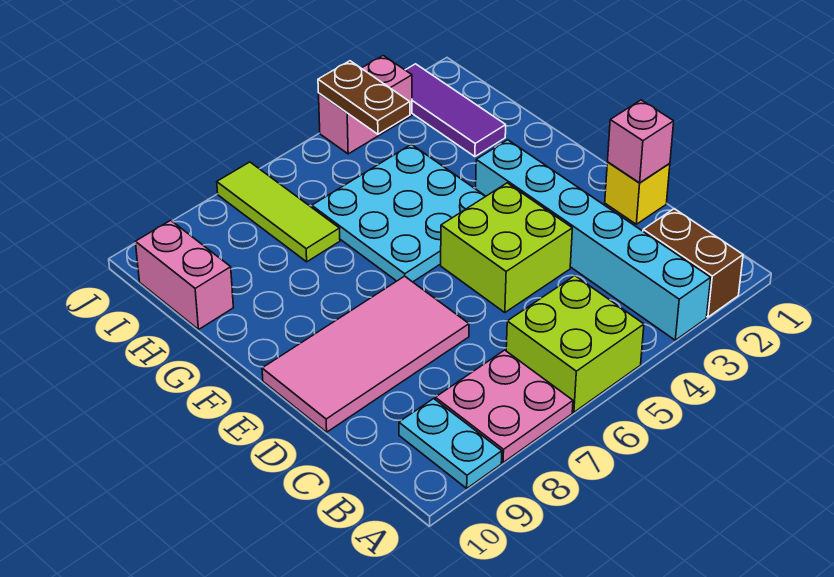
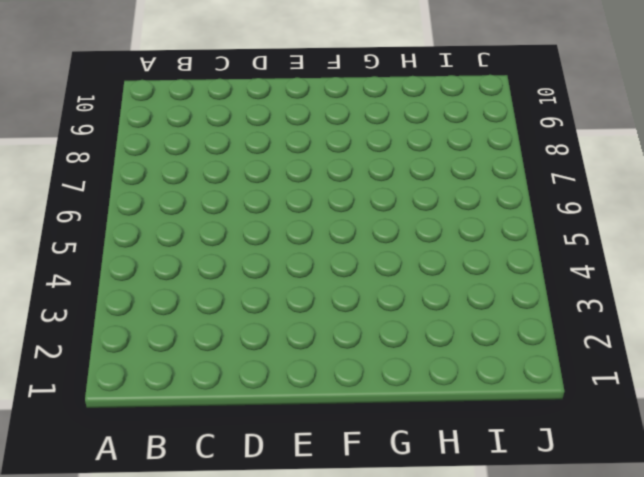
none -> brown brick A2:B2 level 1
none -> cyan brick A3:F3 level 1
none -> lime brick A5:B6 level 1

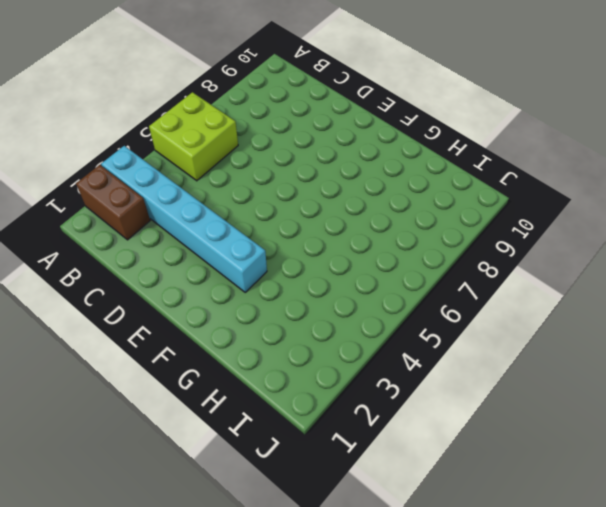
none -> pink plate A7:B8 level 1
none -> cyan plate A9:B9 level 1
none -> yellow brick D1 level 1

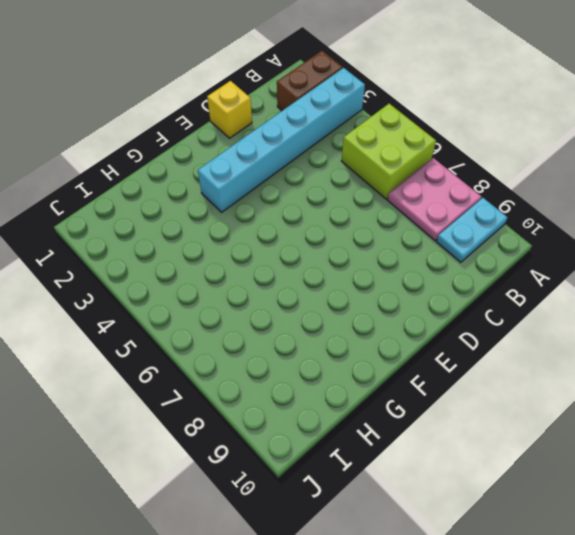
none -> lime brick D4:E5 level 1
none -> pink tile D7:E10 level 1
none -> cyan plate F4:H6 level 1

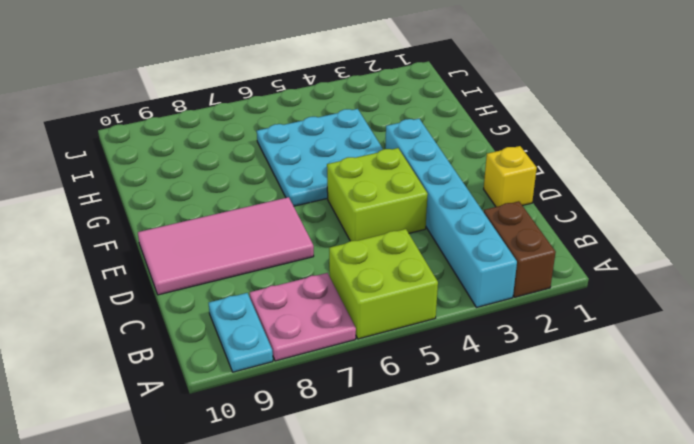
none -> purple tile H2:J2 level 1
none -> lime tile H7:J7 level 1
none -> pink brick H10:I10 level 1

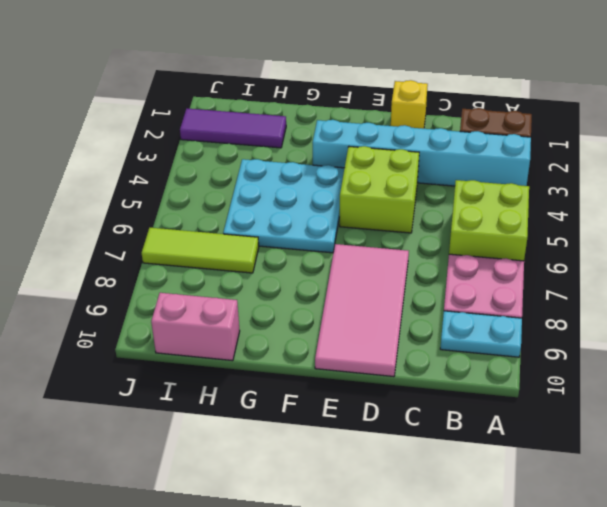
none -> pink brick J3:J4 level 1
none -> pink brick D1 level 2
none -> brown plate I4:J4 level 2

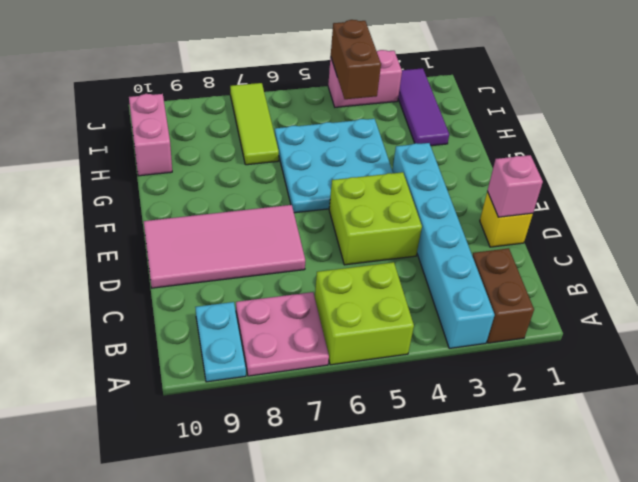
brown brick I4:J4 level 2 -> brown plate I4:J4 level 2

